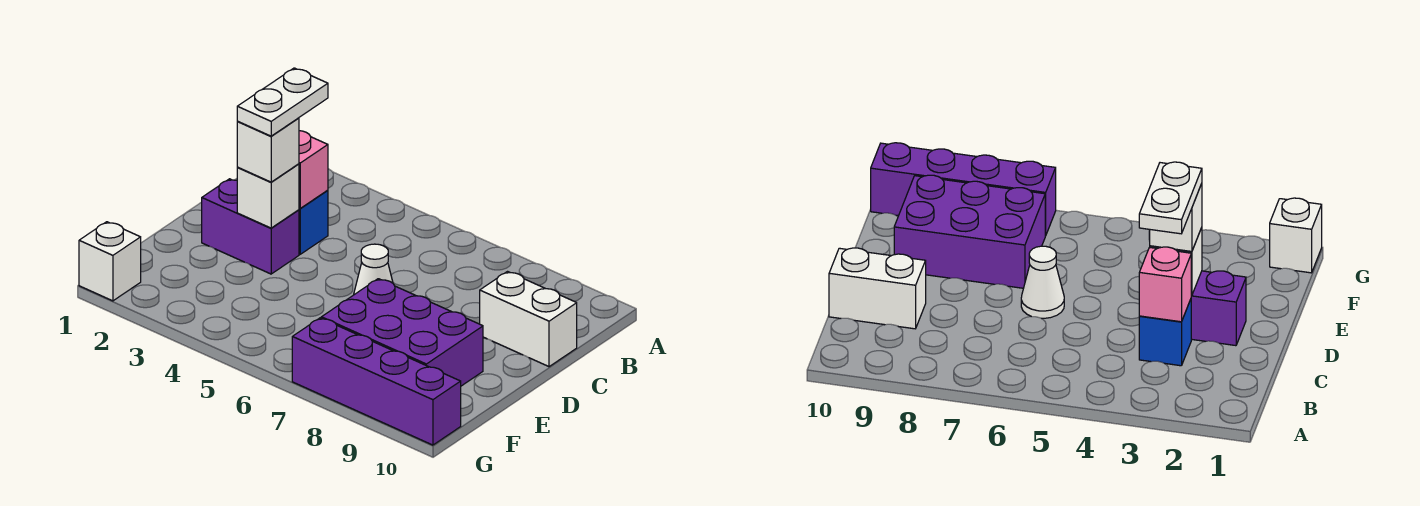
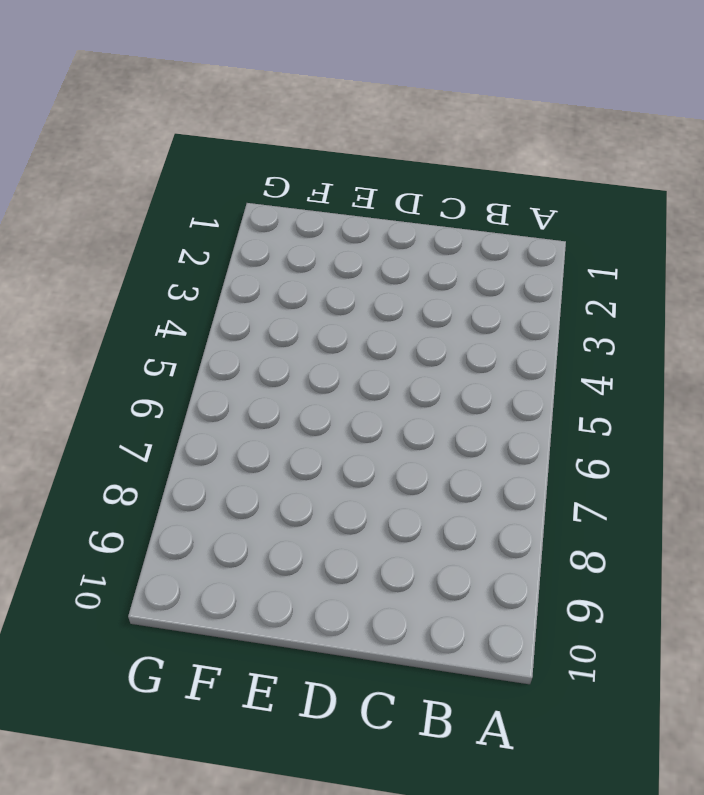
none -> blue brick C3 level 1
none -> white brick C9:C10 level 1

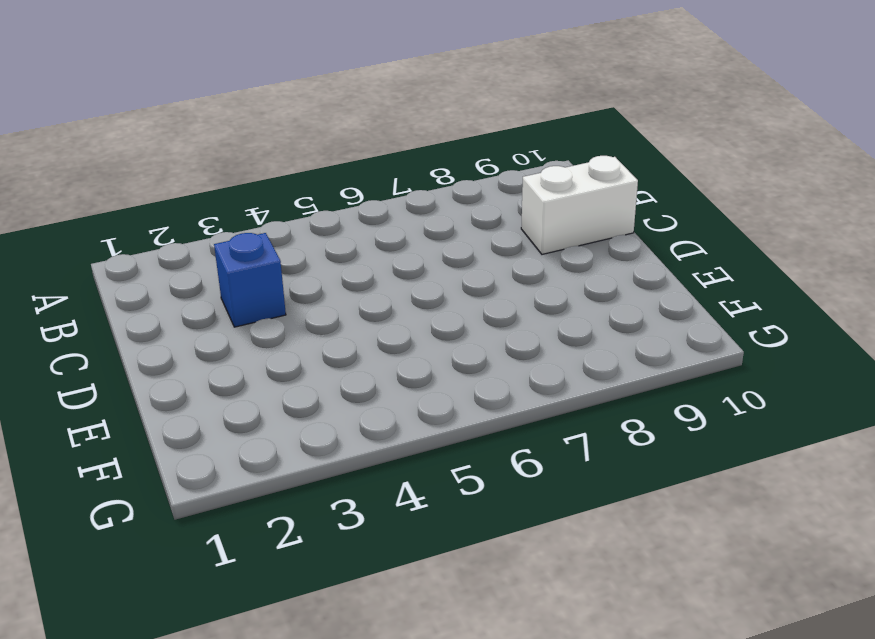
none -> purple brick D2:D3 level 1
none -> white cone D6 level 1

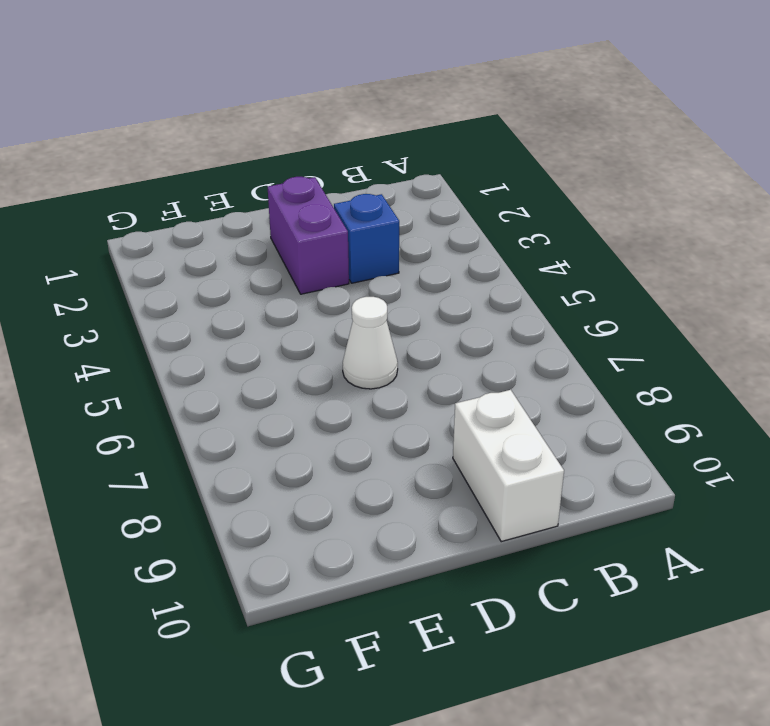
none -> purple brick E7:F9 level 1
none -> white brick G1 level 1

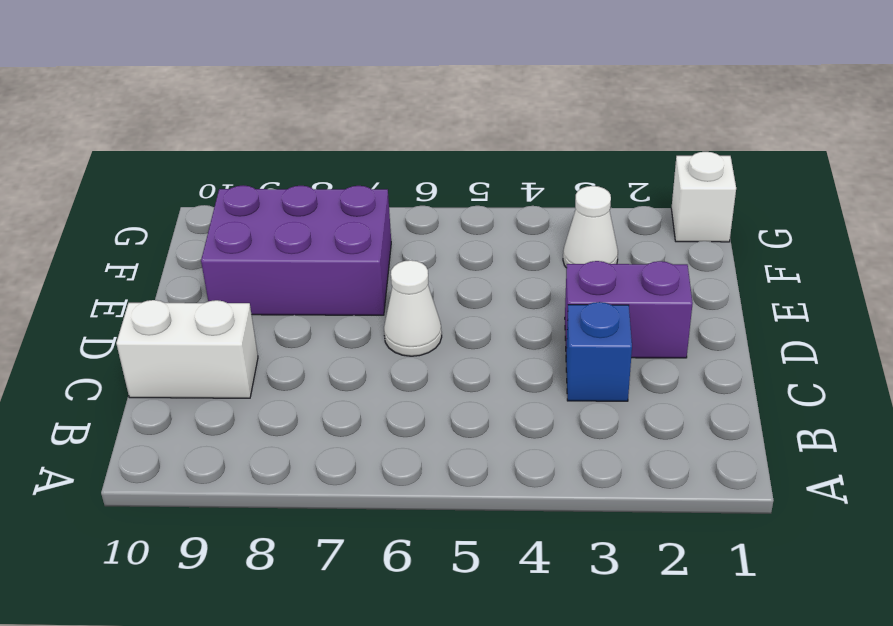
white cone F3 level 1 -> none
none -> purple brick G7:G10 level 1
none -> pink brick C3 level 2

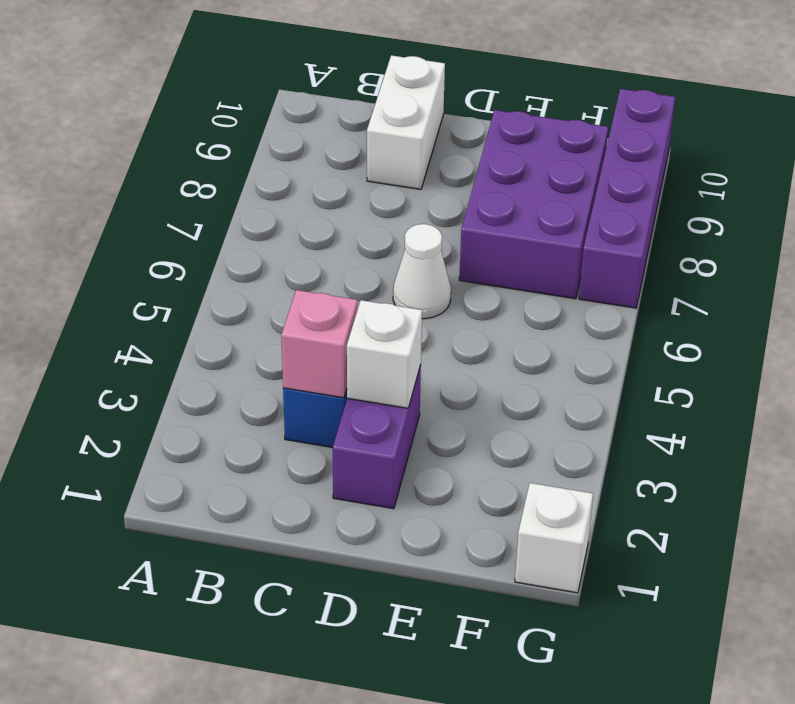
none -> white brick D3 level 3
none -> white plate C3:D3 level 4

